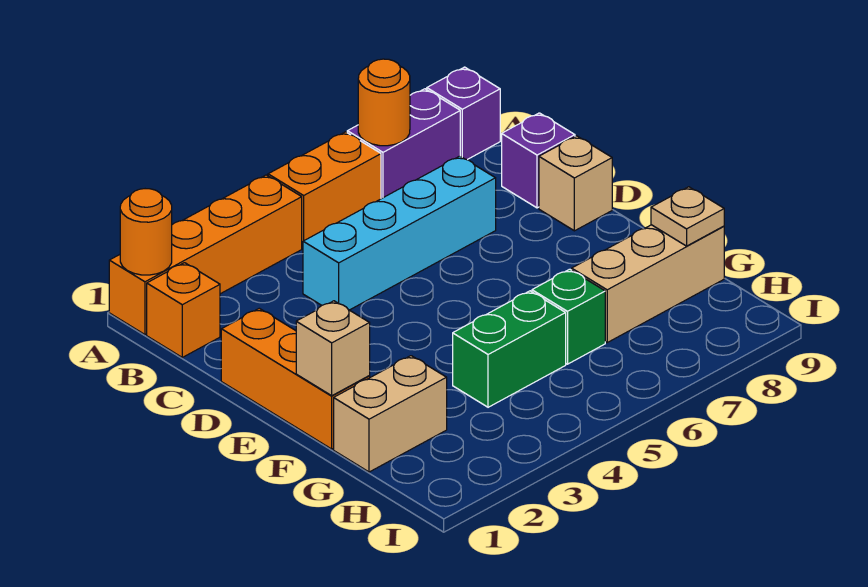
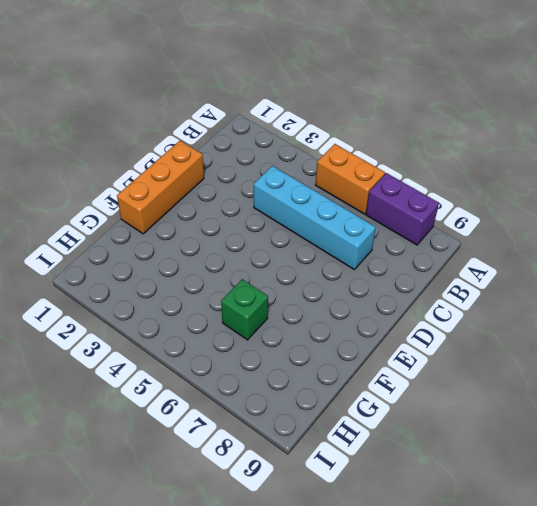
none -> orange brick A1:A4 level 1
none -> purple brick A9 level 1
none -> orange brick B1 level 1

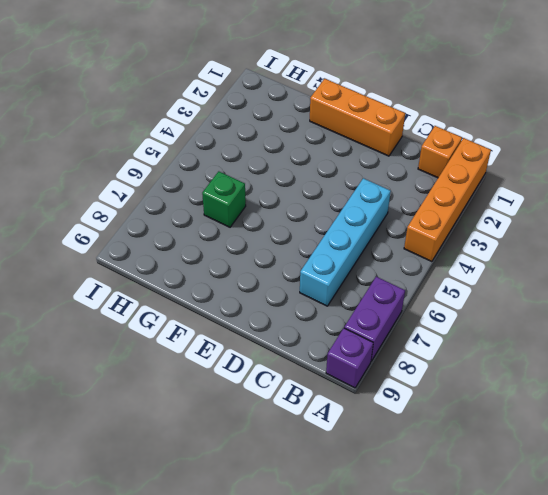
none -> orange brick A5:A6 level 1
none -> purple brick C9 level 1
none -> tan brick D9 level 1

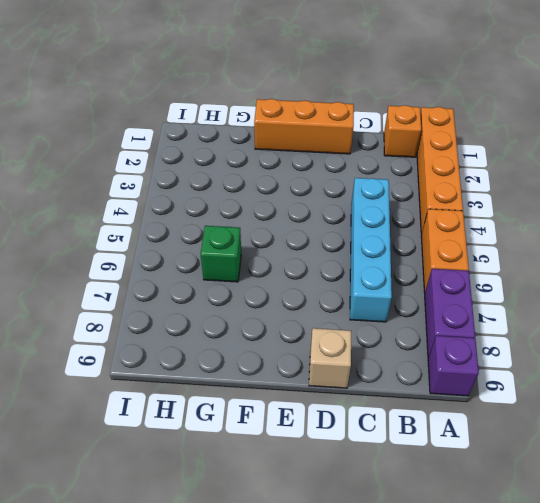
none -> purple brick C9 level 1
none -> tan brick G1:G2 level 1
none -> green brick G4:G5 level 1

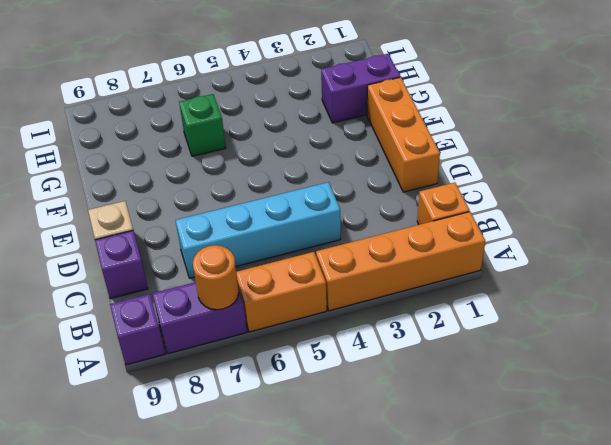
purple brick G1:G2 level 1 -> tan brick G1:G2 level 1
none -> green brick G4:G5 level 1
none -> tan brick G7:G9 level 1
none -> orange round brick A1 level 2

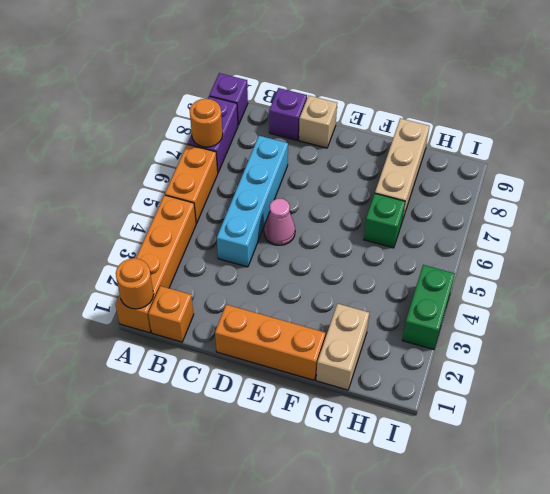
pink cone D5 level 1 -> none
green brick I3:I4 level 1 -> green brick G4:G5 level 1
none -> tan brick F1 level 2
none -> tan plate G9 level 2

